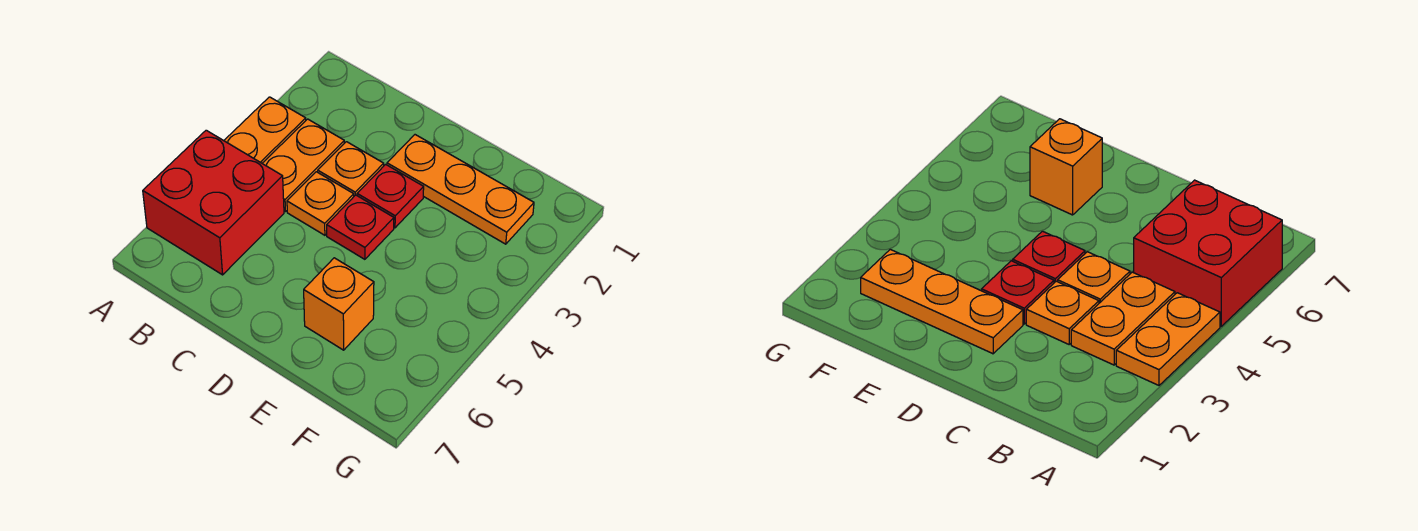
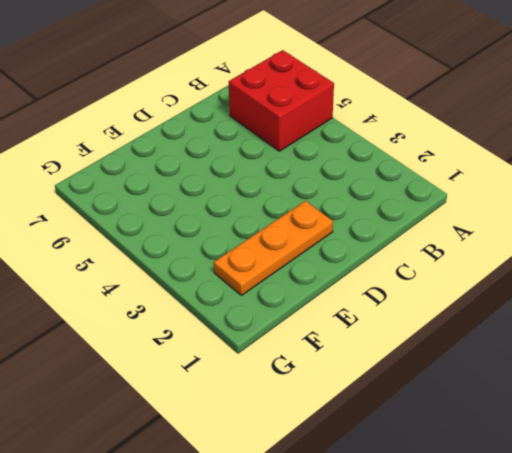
none -> orange plate A3:A4 level 1
none -> orange plate B3:B4 level 1

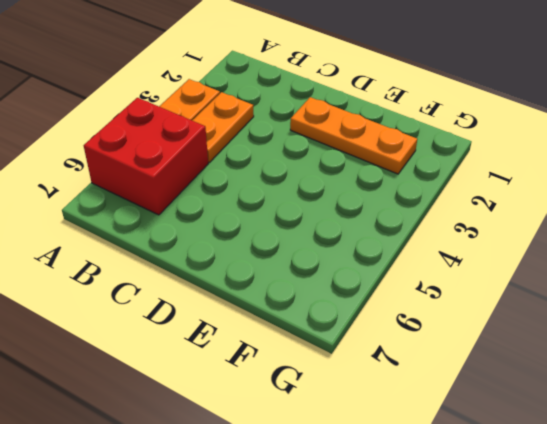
none -> orange plate C3 level 1
none -> orange plate C4 level 1

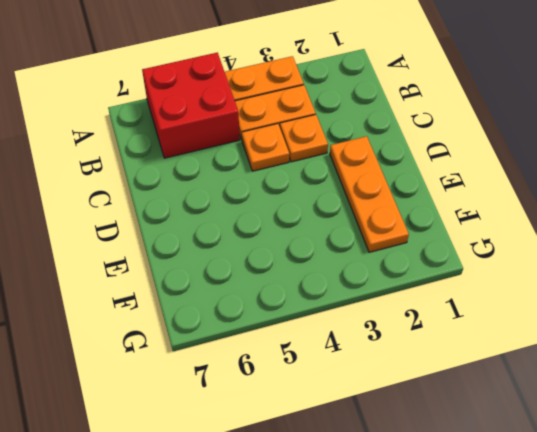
none -> red plate D3 level 1
none -> red plate D4 level 1

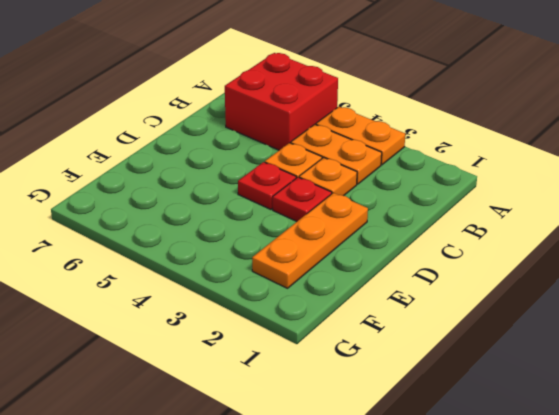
none -> orange brick E6 level 1

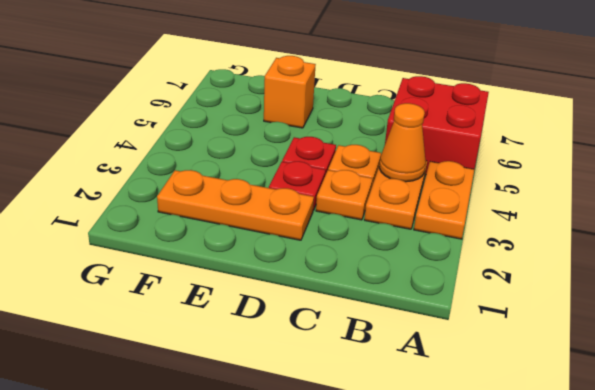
orange cone B4 level 2 -> none

